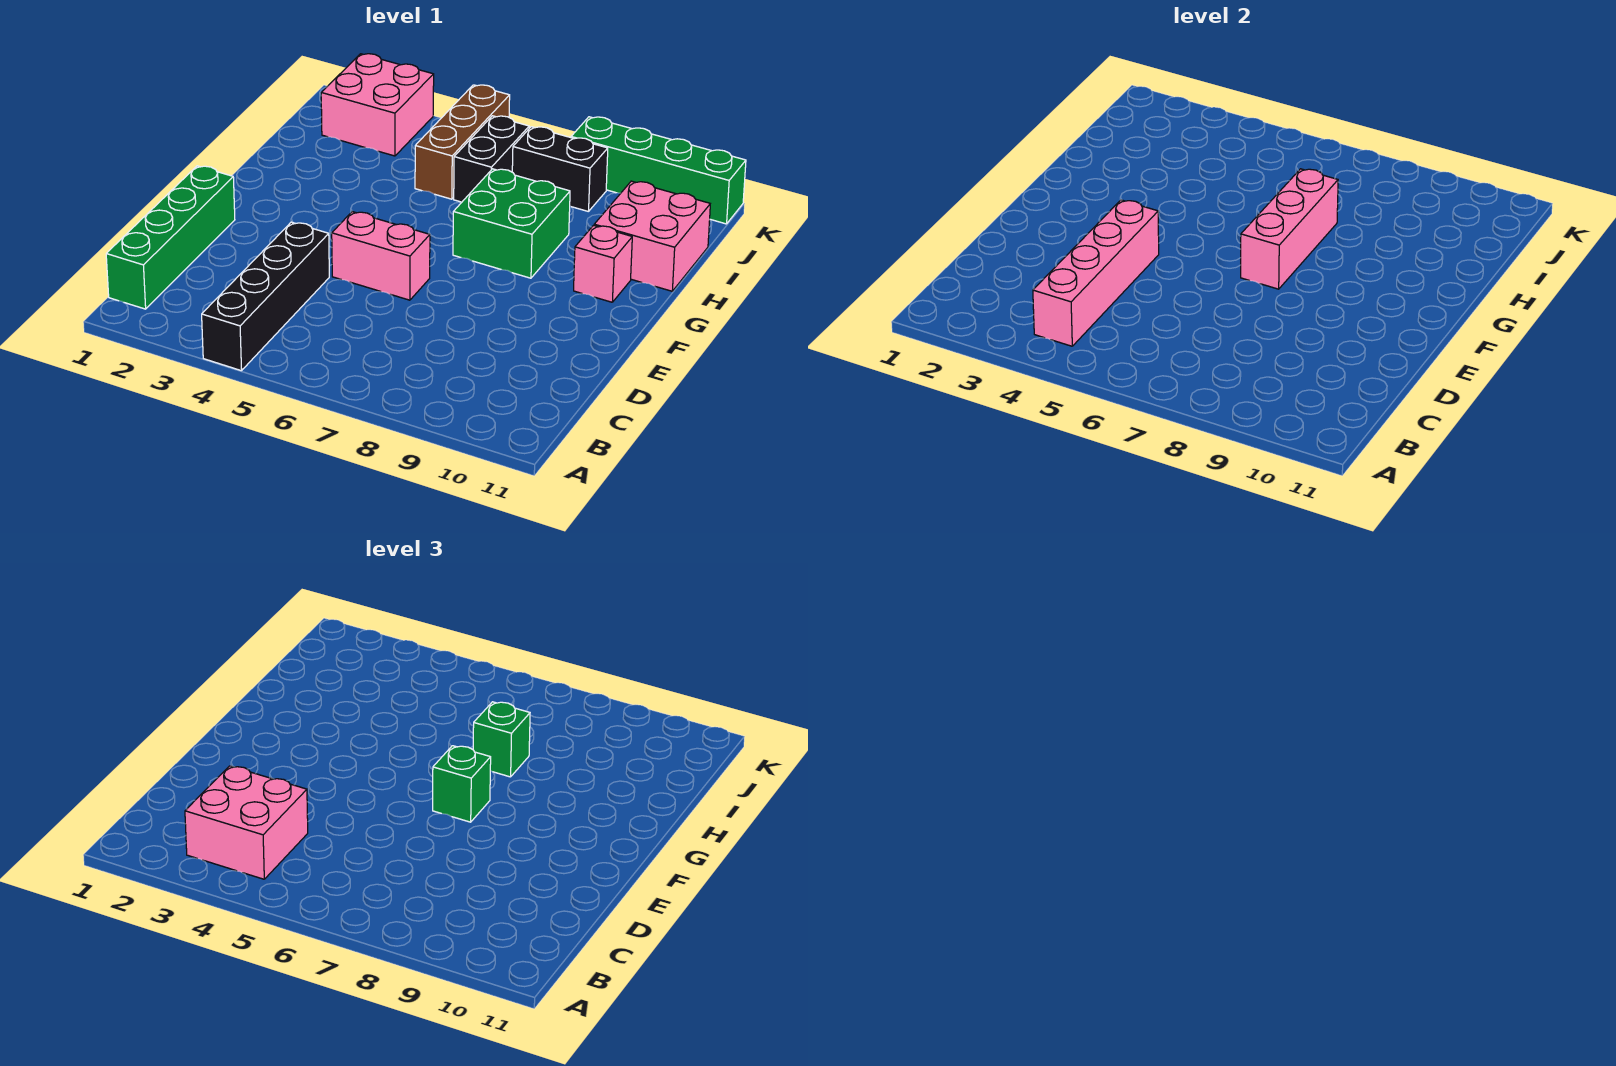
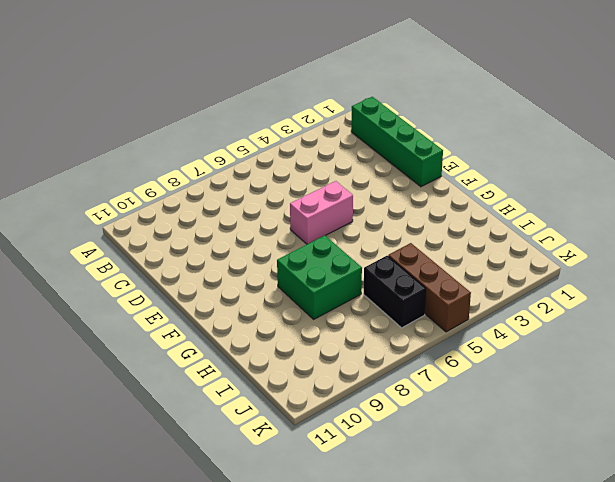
none -> black brick A4:D4 level 1
none -> pink brick G10 level 1
none -> pink brick H10:I11 level 1

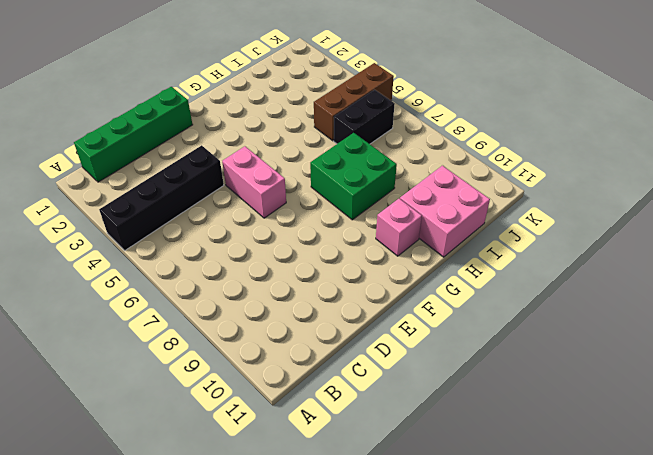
none -> pink brick J2:K3 level 1
none -> black brick J7:J8 level 1
none -> green brick K8:K11 level 1

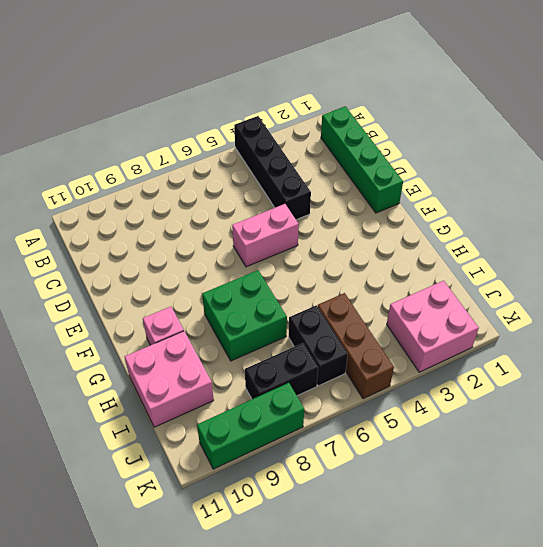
green brick K8:K10 level 1 -> green brick K8:K11 level 1
none -> pink brick B4:E4 level 2
none -> pink brick F7:H7 level 2
none -> pink brick B3:C4 level 3

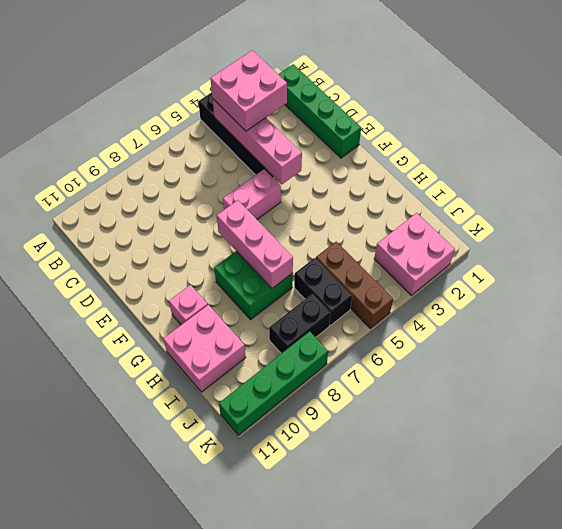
none -> green brick F7 level 3
none -> green brick H7 level 3

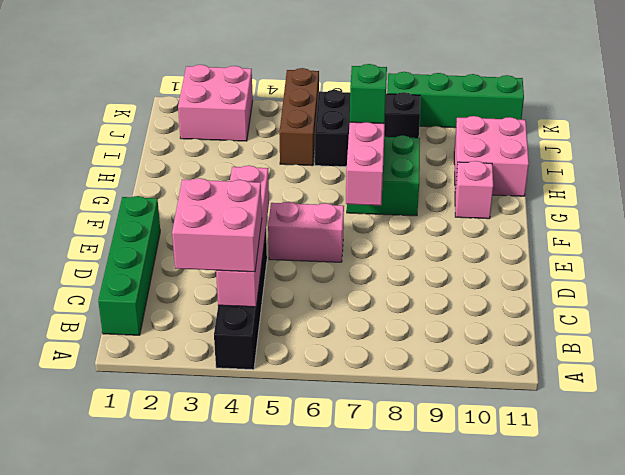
none -> green brick F7 level 3

